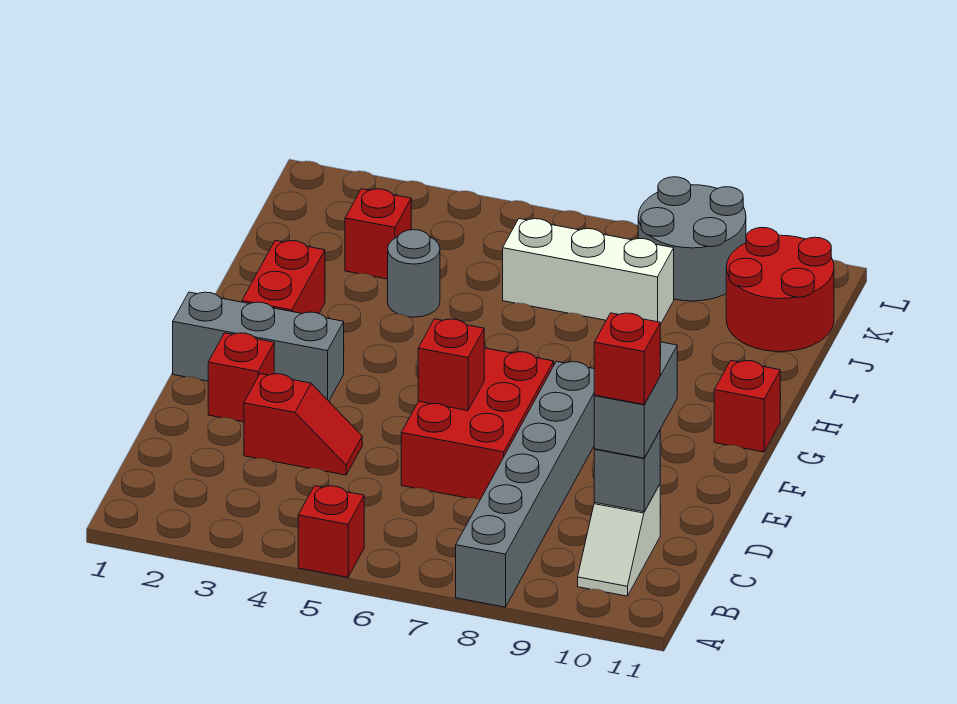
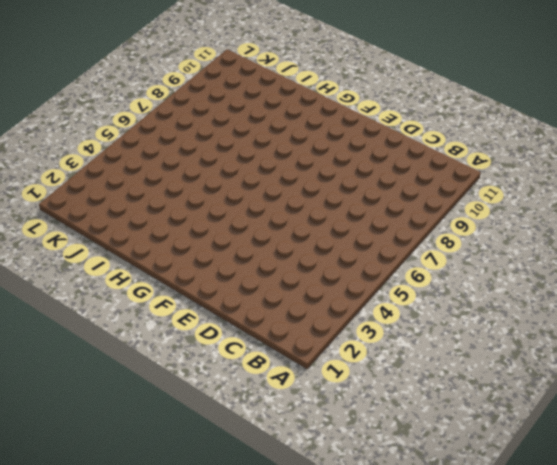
none -> red brick A5 level 1
none -> grey brick A8:F8 level 1
none -> white slope B10:C10 level 1 top C

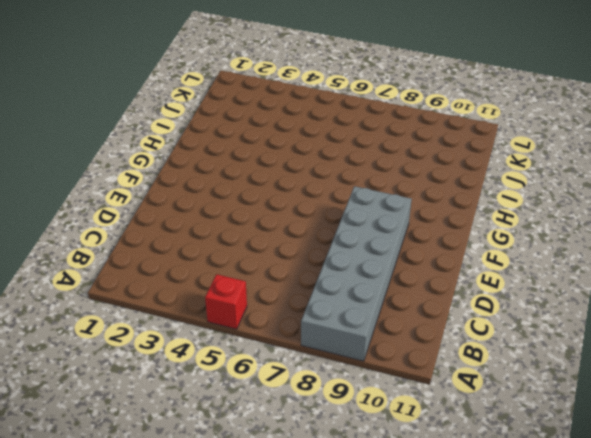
grey brick A8:F9 level 1 -> grey brick A8:F8 level 1
none -> white slope B10:C10 level 1 top C
none -> red slope D3:D4 level 1 top 3
none -> red brick D6:F7 level 1

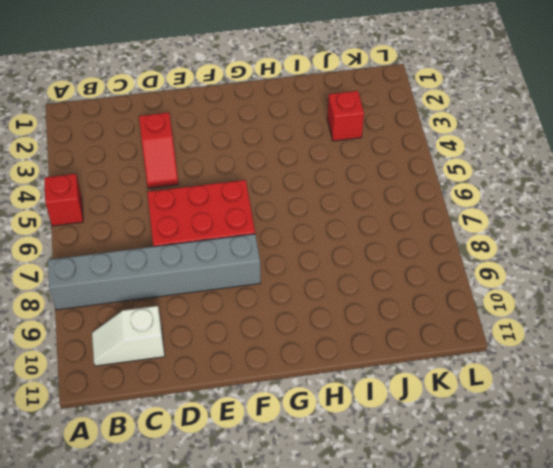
none -> red brick E2 level 1
none -> grey brick F1:F3 level 1
none -> red brick G2:H2 level 1

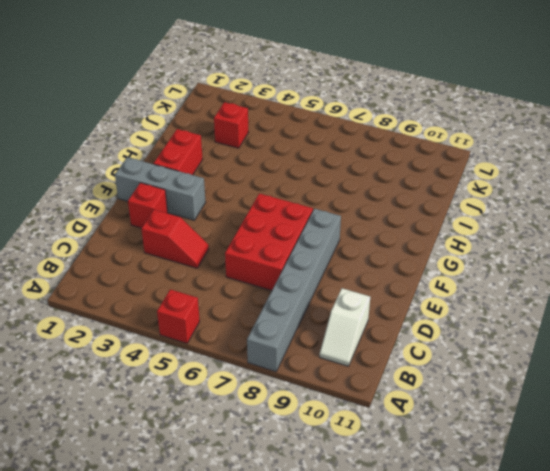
none -> red brick G11 level 1
none -> grey round brick I4 level 1
none -> white brick J6:J8 level 1

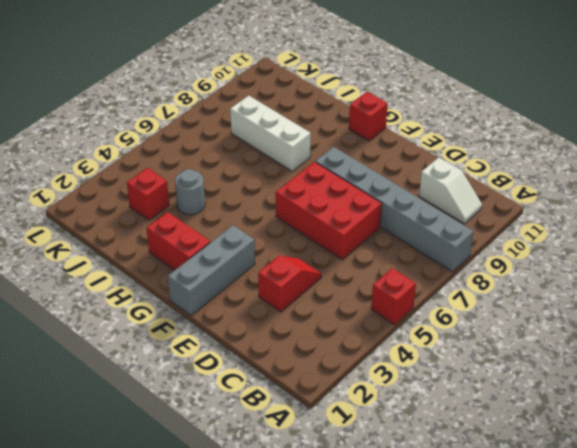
white brick H8:J8 level 1 -> white brick J6:J8 level 1
none -> red brick E2 level 1
none -> red round brick J10:K11 level 1
none -> grey round brick K8:L9 level 1

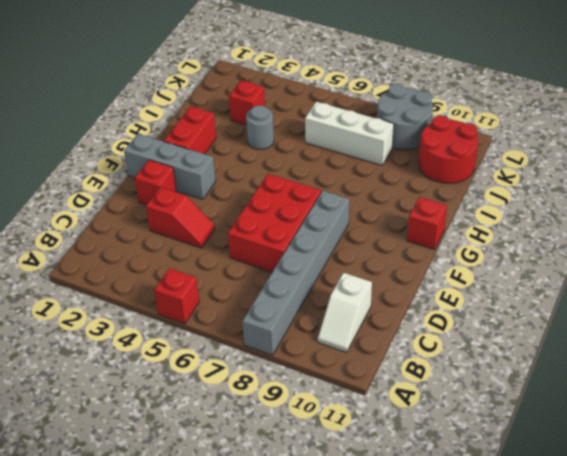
none -> grey brick C10 level 2
none -> red brick E6 level 2
none -> grey brick C10:D10 level 3

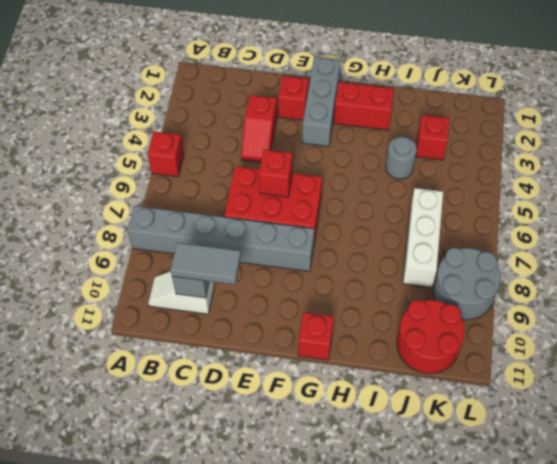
grey tile C10:D10 level 3 -> grey brick C10:D10 level 3
none -> red brick C10 level 4

